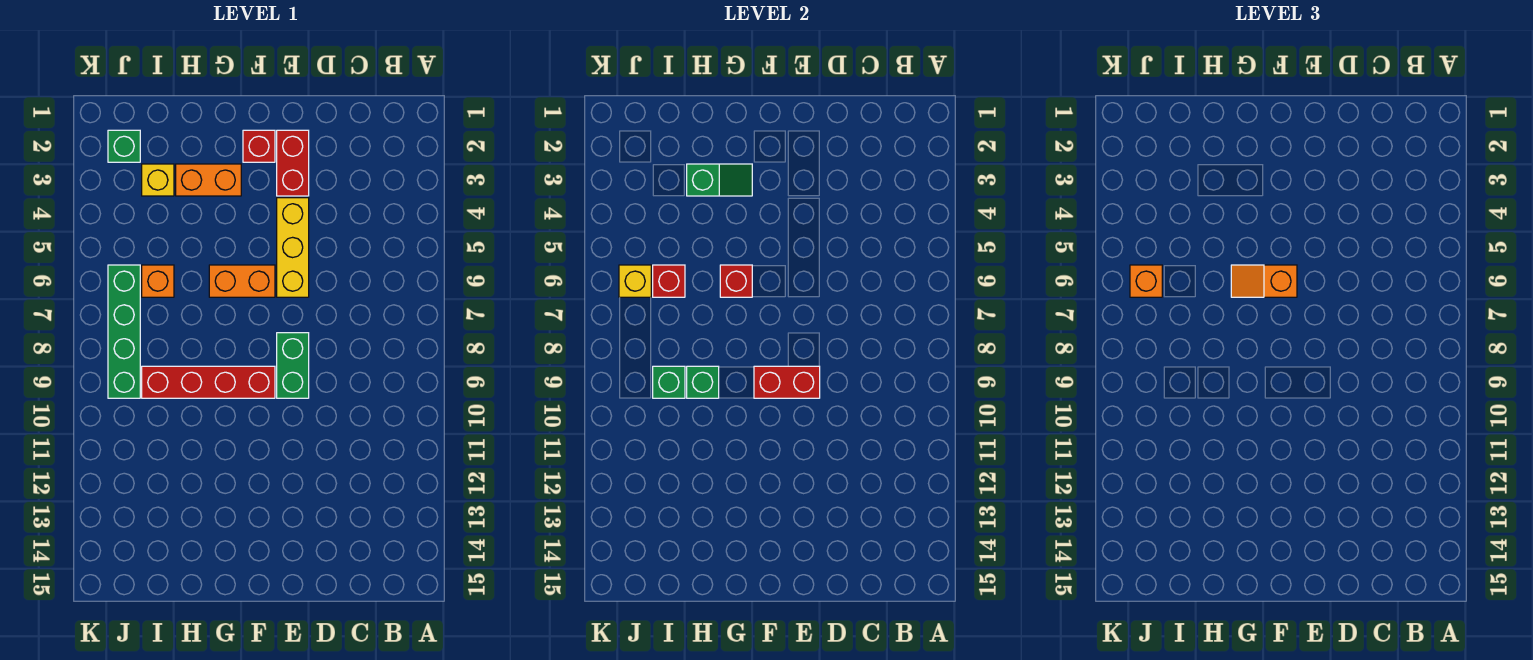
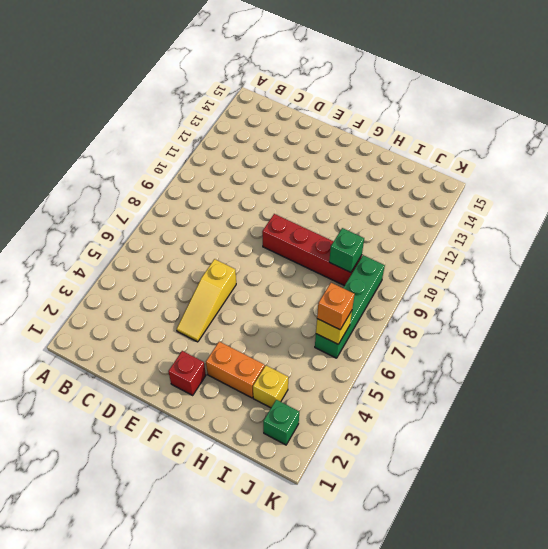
yellow slope E4:E6 level 1 top 6 -> yellow brick E4:E6 level 1
none -> red brick E2:E3 level 1
none -> green brick E8:E9 level 1
none -> orange brick F6:G6 level 1

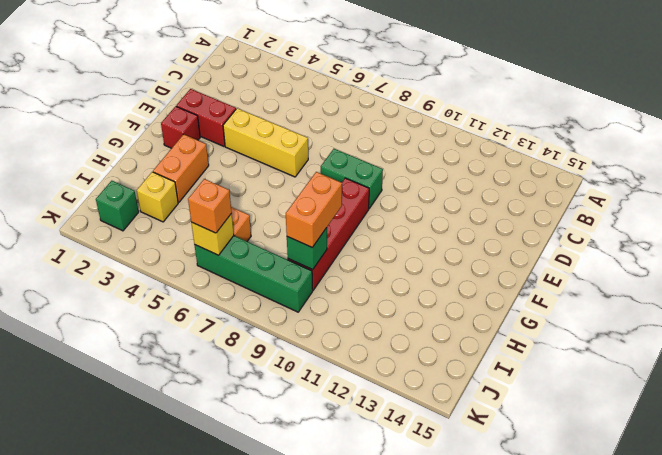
orange brick H9:I9 level 3 -> orange brick F6:G6 level 1
none -> red brick E9:F9 level 2
none -> green slope G3:H3 level 2 top H
none -> red brick G6 level 2

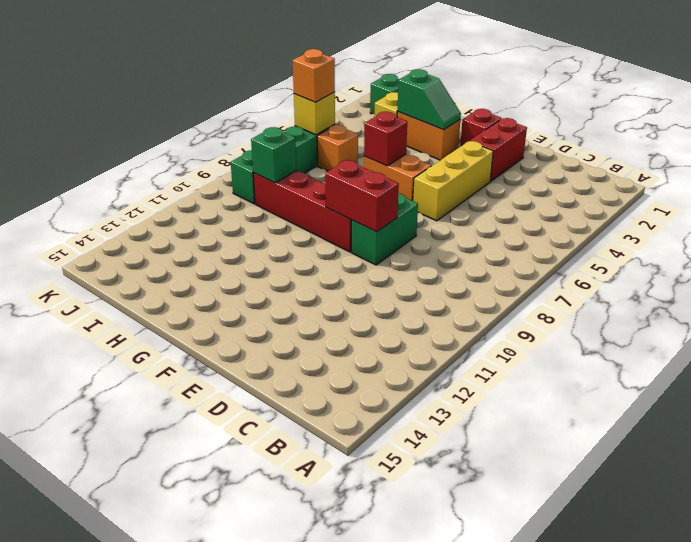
none -> green brick H9 level 2
none -> red brick I6 level 2
none -> orange slope F6:G6 level 3 top F

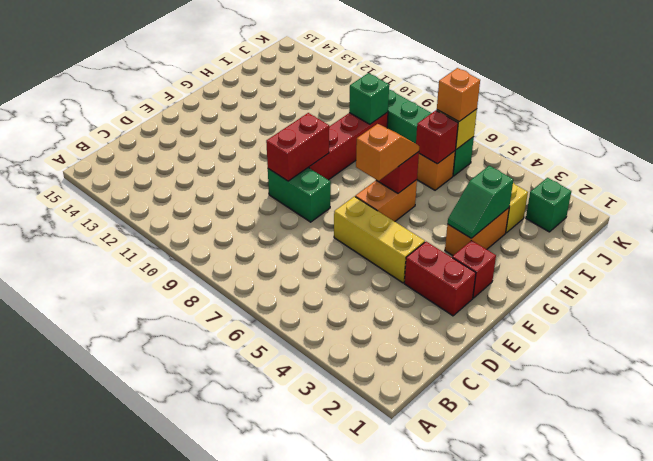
none -> green brick H9 level 2

